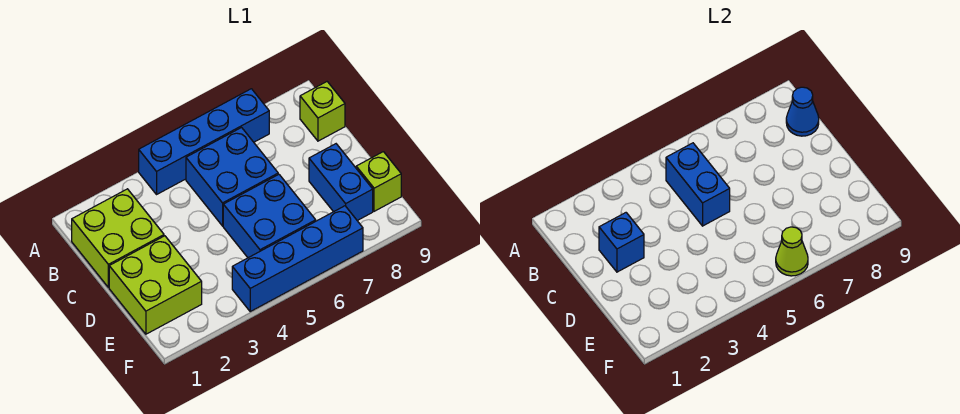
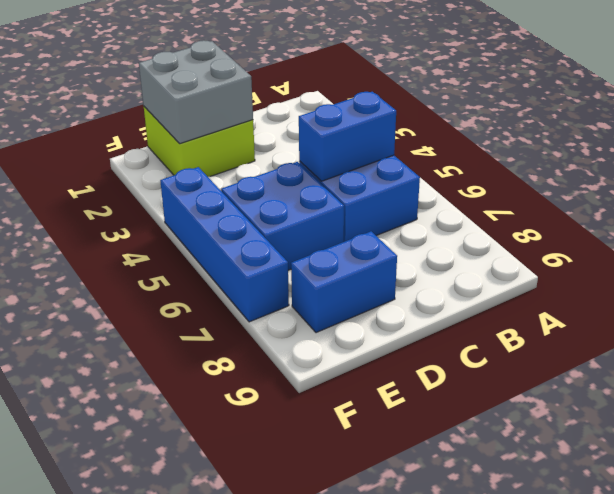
grey brick D1:E2 level 2 -> none
none -> blue brick A4:A7 level 1
none -> lime brick B1:C2 level 1
none -> lime brick B9 level 1

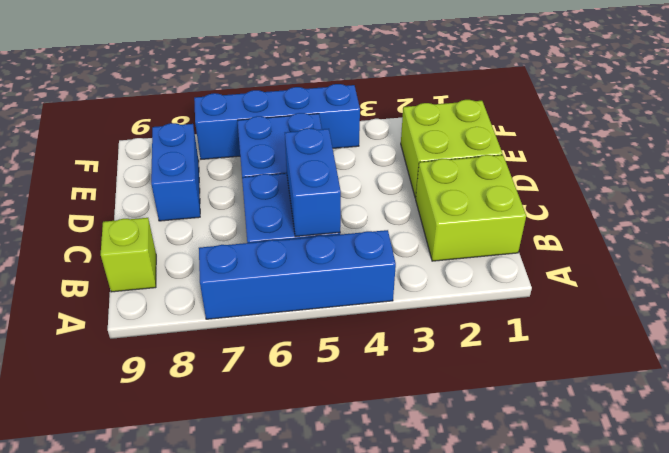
none -> lime brick E9 level 1
none -> blue cone B9 level 2
none -> blue brick C2 level 2

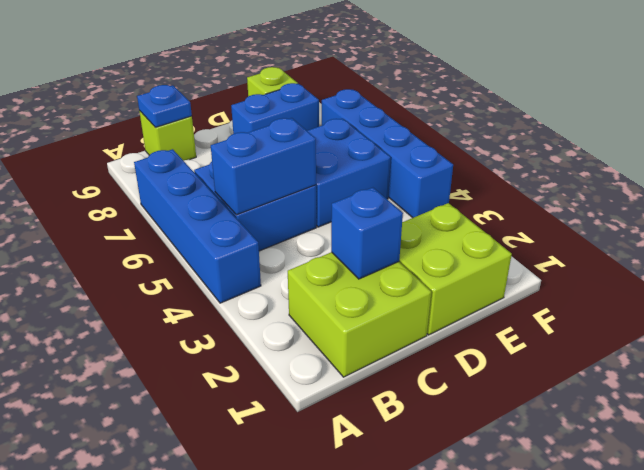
blue plate B9 level 2 -> blue cone B9 level 2
none -> lime cone F6 level 2

